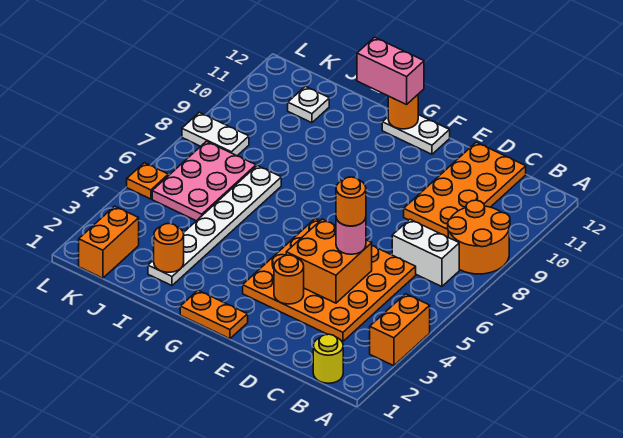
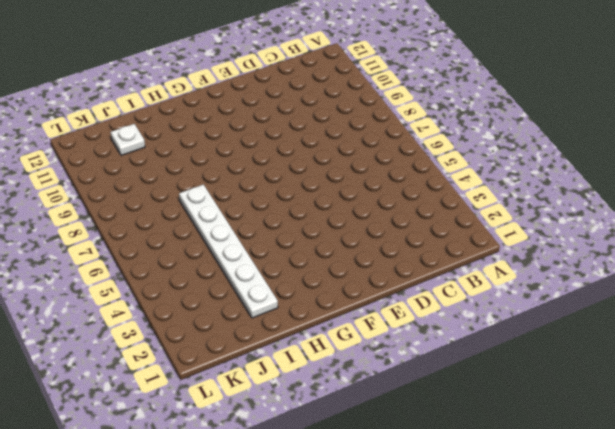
none -> orange brick A3:A4 level 1
none -> orange round brick A8:B9 level 1
none -> yellow round brick B1 level 1

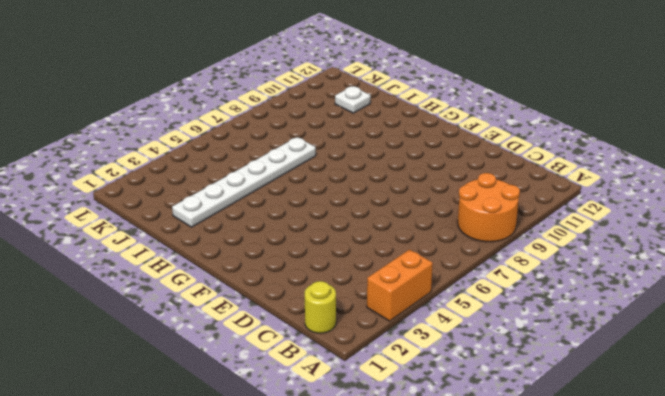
none -> white brick B7:C7 level 1
none -> orange plate C3:F6 level 1
none -> orange plate C9:D12 level 1

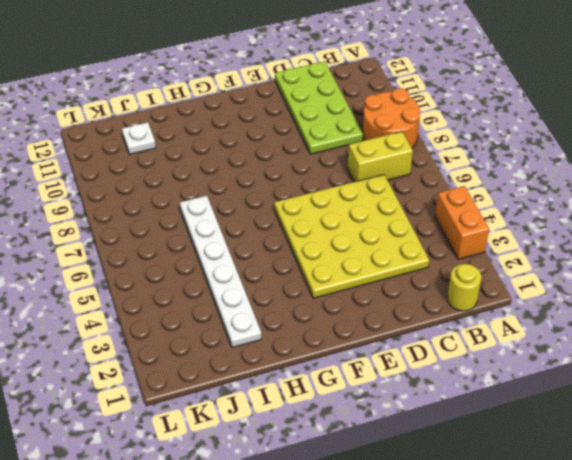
yellow brick B7:C7 level 1 -> white brick B7:C7 level 1
yellow plate C3:F6 level 1 -> orange plate C3:F6 level 1
lime plate C9:D12 level 1 -> orange plate C9:D12 level 1
none -> orange plate F1:G1 level 1
none -> white plate F12:G12 level 1
none -> pink plate J5:K7 level 1

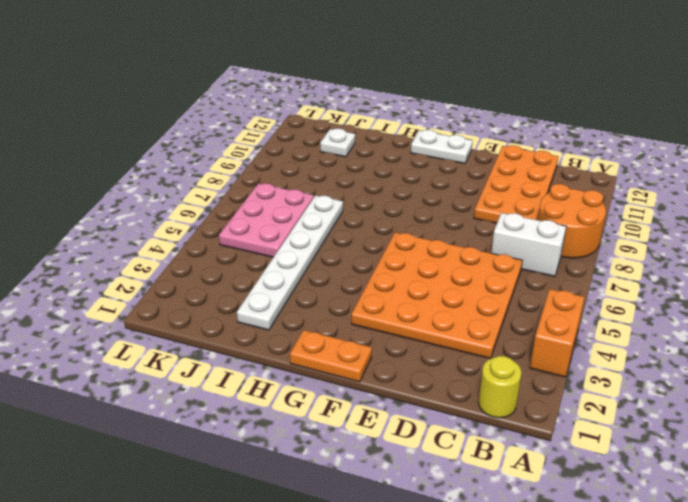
none -> orange brick K1:K2 level 1
none -> white plate K8:L8 level 1
none -> orange plate L5 level 1

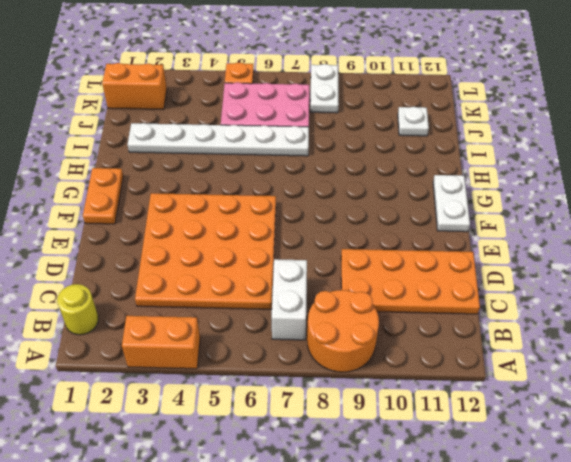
none -> orange brick D4:E5 level 2
none -> orange round brick E3 level 2
none -> orange round brick G12 level 2

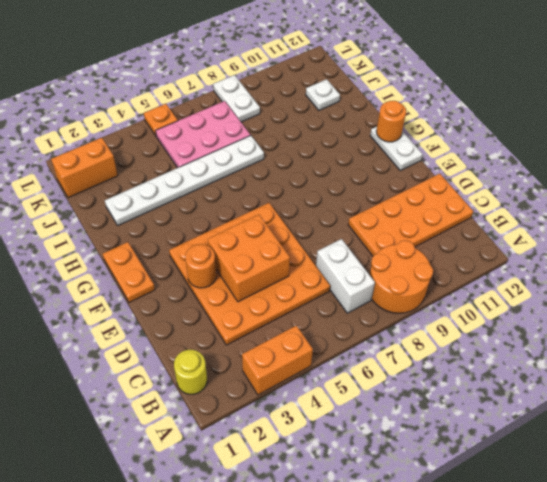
none -> orange round brick I2 level 2
none -> pink round brick D5 level 3
none -> pink brick G12:H12 level 3

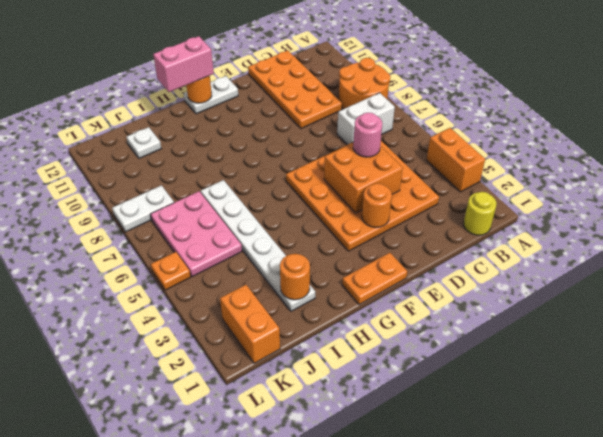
none -> orange round brick D5 level 4

